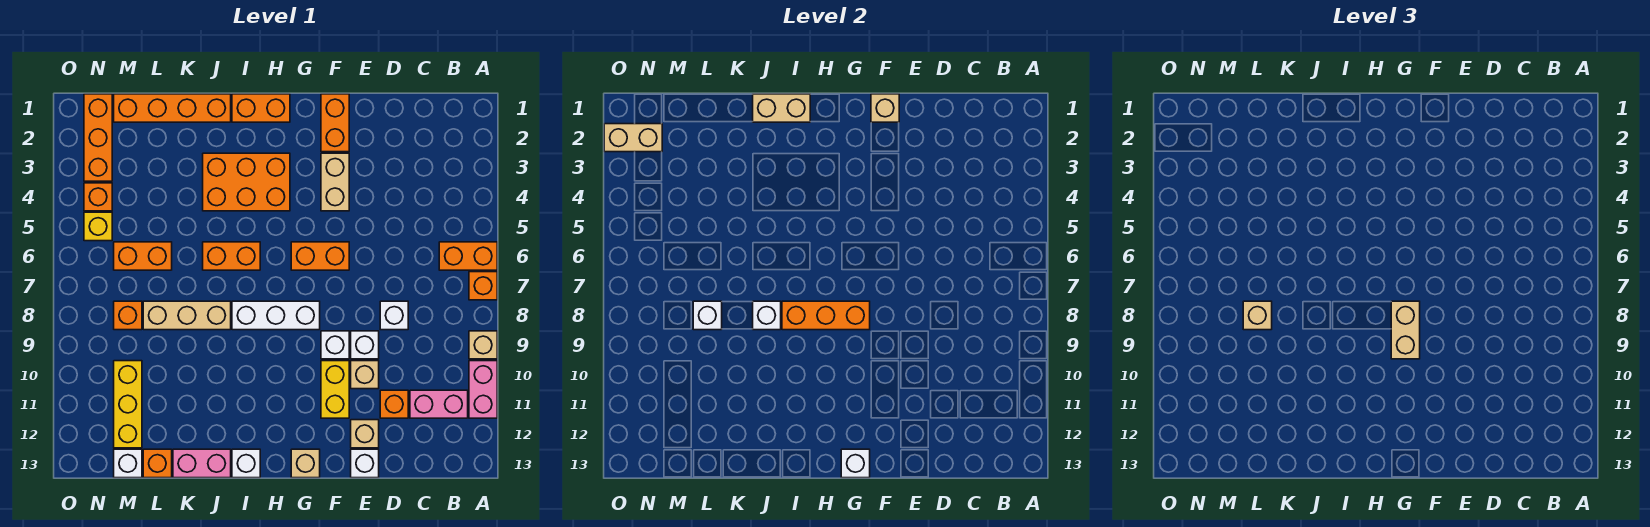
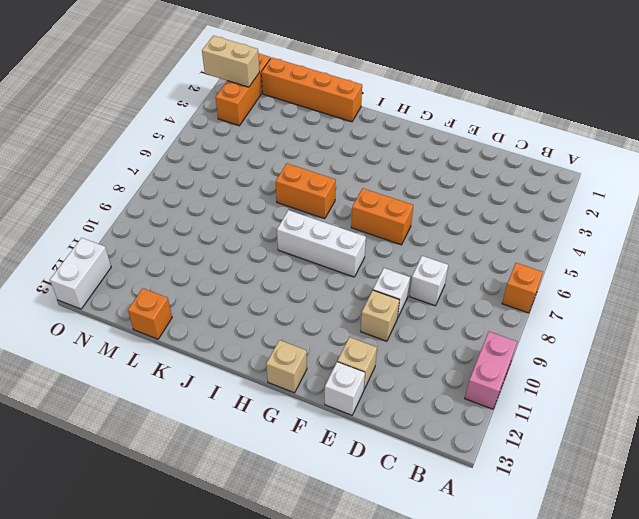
white brick O12:O13 level 1 -> none
none -> orange brick A6:B6 level 1
none -> tan brick A9 level 1
none -> pink brick B11:C11 level 1
none -> orange brick D11 level 1

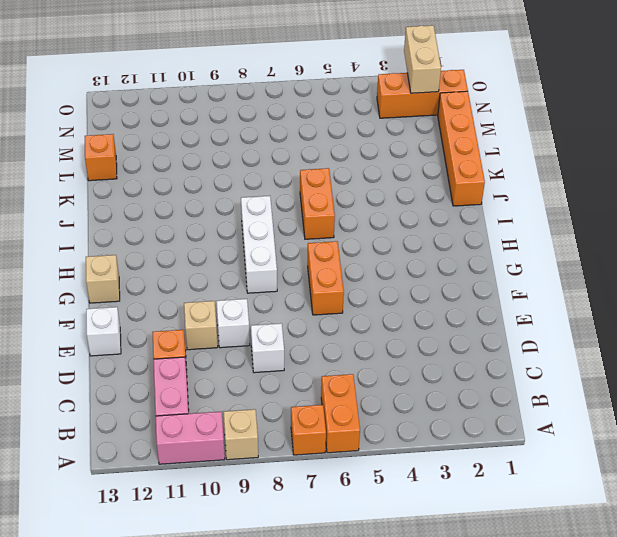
none -> tan brick E12 level 1
none -> orange brick F1:F2 level 1
none -> tan brick F3:F4 level 1
none -> white brick F9 level 1

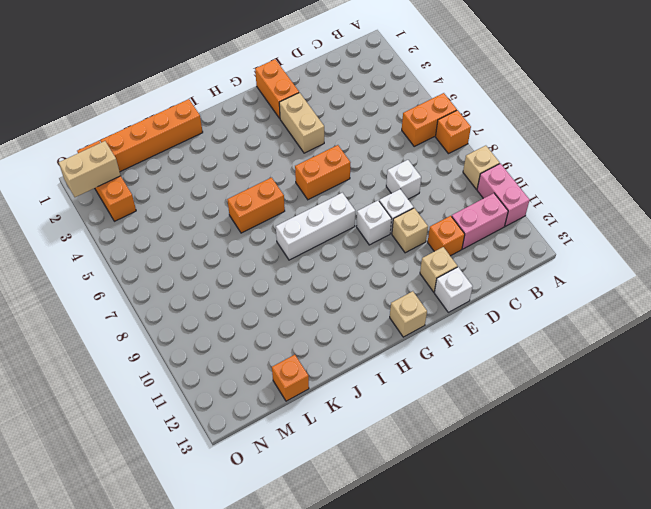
none -> yellow brick F10:F11 level 1
none -> orange brick H1:I1 level 1
none -> orange brick H3:J4 level 1
none -> white brick I13 level 1

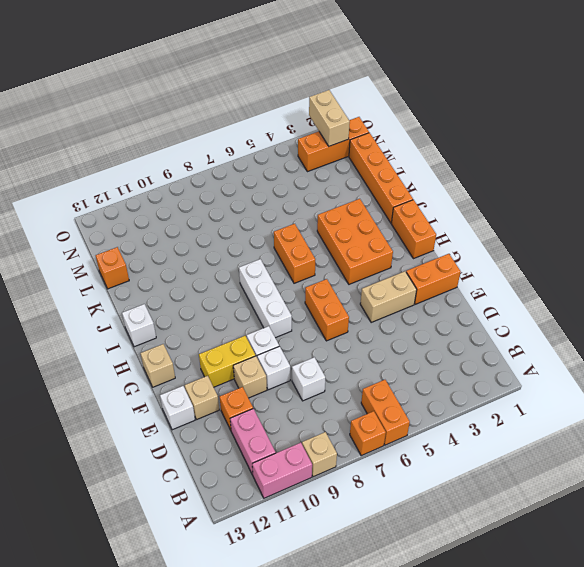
none -> tan brick J8:L8 level 1
none -> pink brick J13:K13 level 1
none -> orange brick L6:M6 level 1
none -> orange brick M8 level 1

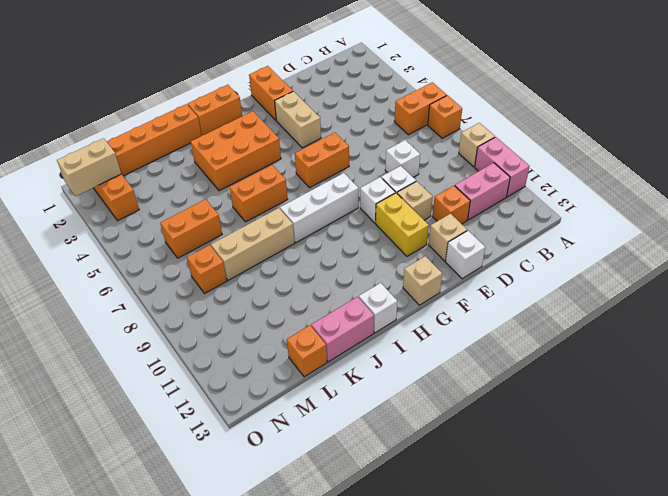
none -> yellow brick M10:M12 level 1
none -> white brick M13 level 1
none -> orange brick N4 level 1
none -> yellow brick N5 level 1

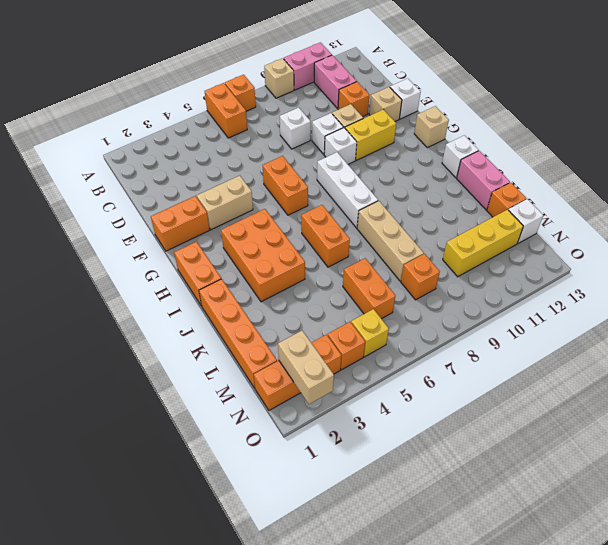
none -> tan brick F1 level 2
none -> orange brick G8:I8 level 2
none -> white brick G13 level 2
none -> tan brick I1:J1 level 2

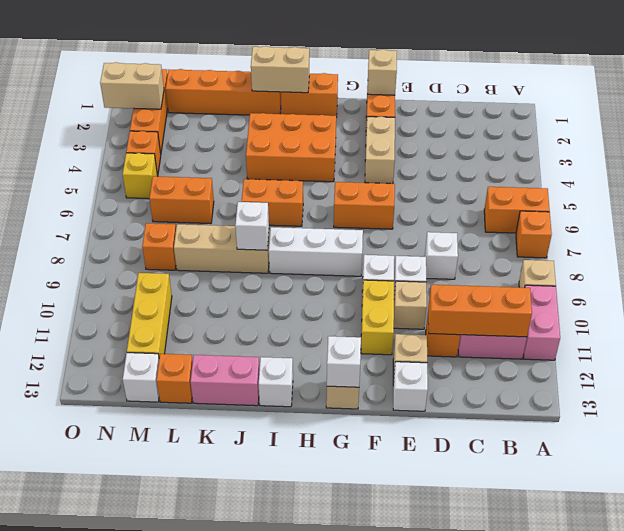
orange brick B11:D11 level 2 -> orange brick G8:I8 level 2
none -> white brick L8 level 2
none -> tan brick G8:G9 level 3
none -> tan brick L8 level 3

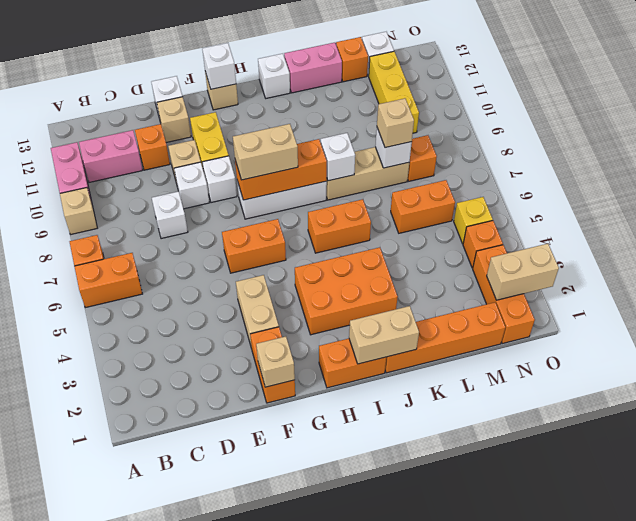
tan brick G8:H8 level 3 -> tan brick G8:G9 level 3

